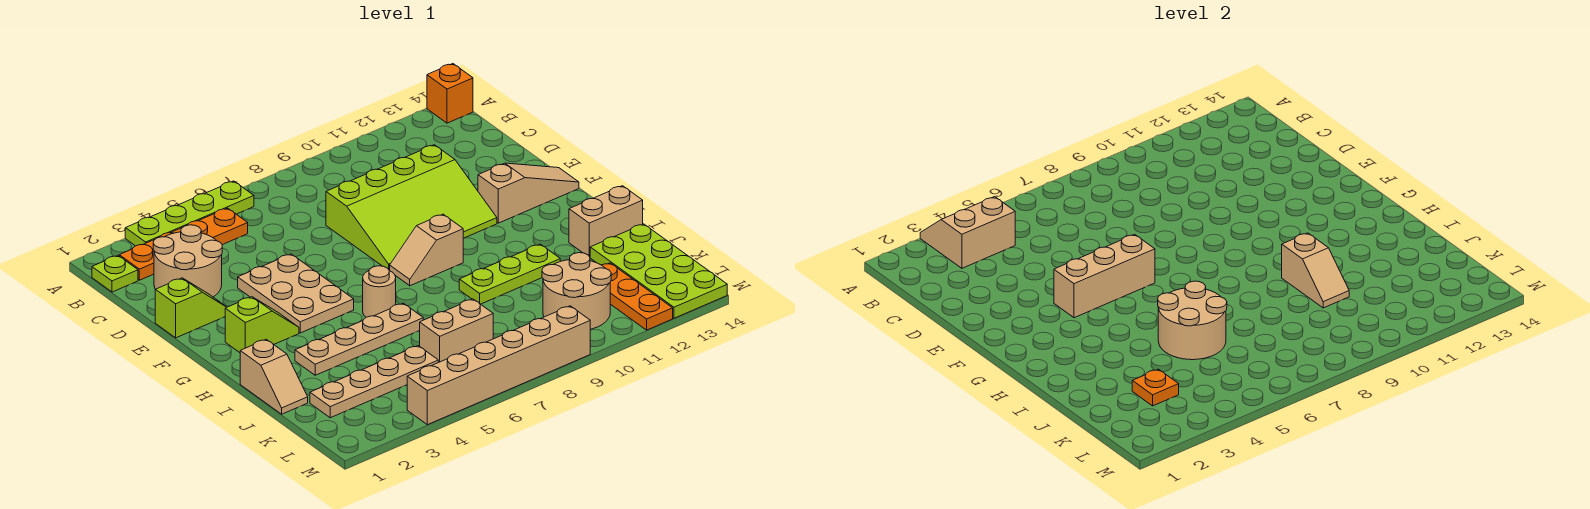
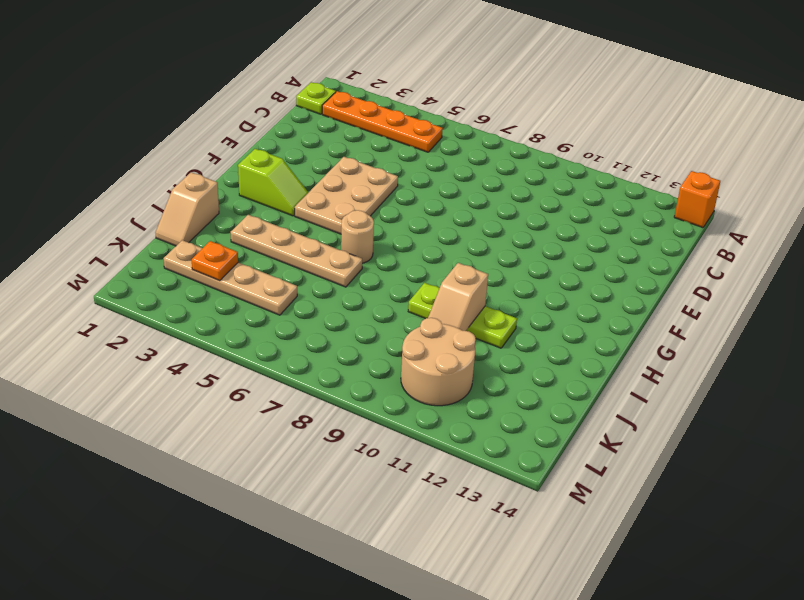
none -> lime plate A3:A6 level 1
none -> tan round brick C2:D3 level 1
none -> lime slope D8:F11 level 1 top D

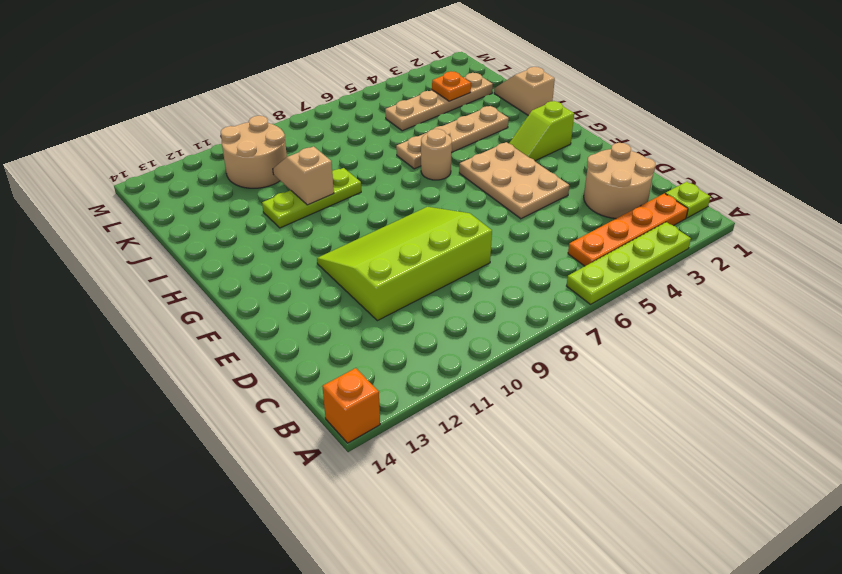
none -> lime slope E1:E2 level 1 top 1
none -> tan slope F12:F14 level 1 top 12
none -> tan slope G8:G9 level 1 top 9

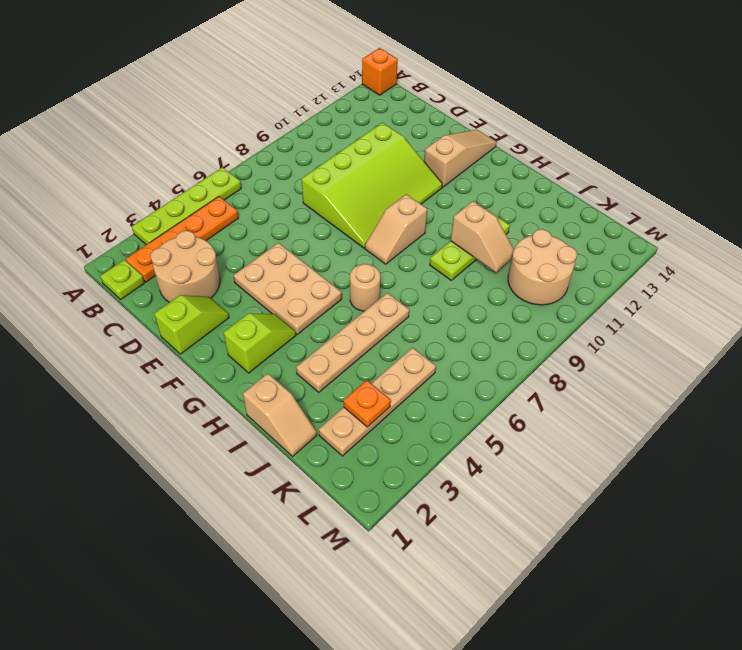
none -> tan brick I13:I14 level 1
none -> lime plate J13:M14 level 1
none -> tan brick K6:K7 level 1

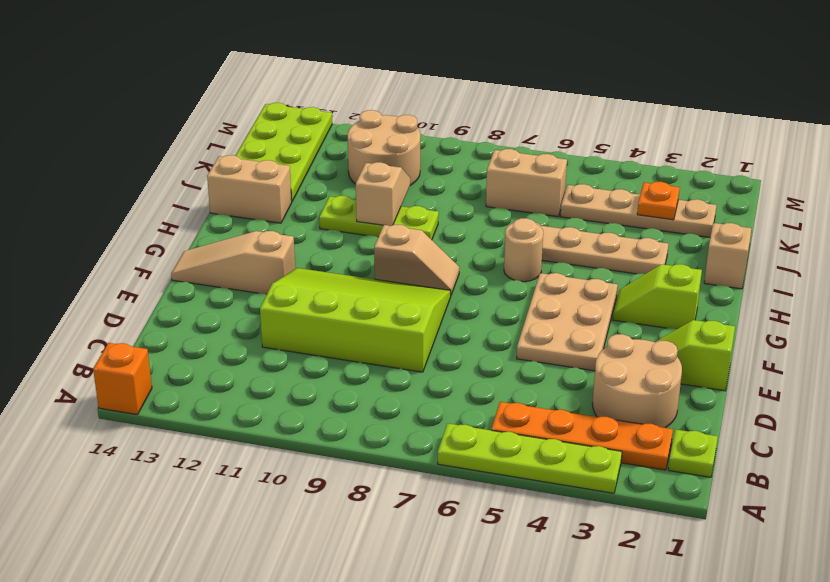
none -> orange plate K12:M12 level 1
none -> tan brick M4:M9 level 1
none -> tan slope A3:B4 level 2 top B

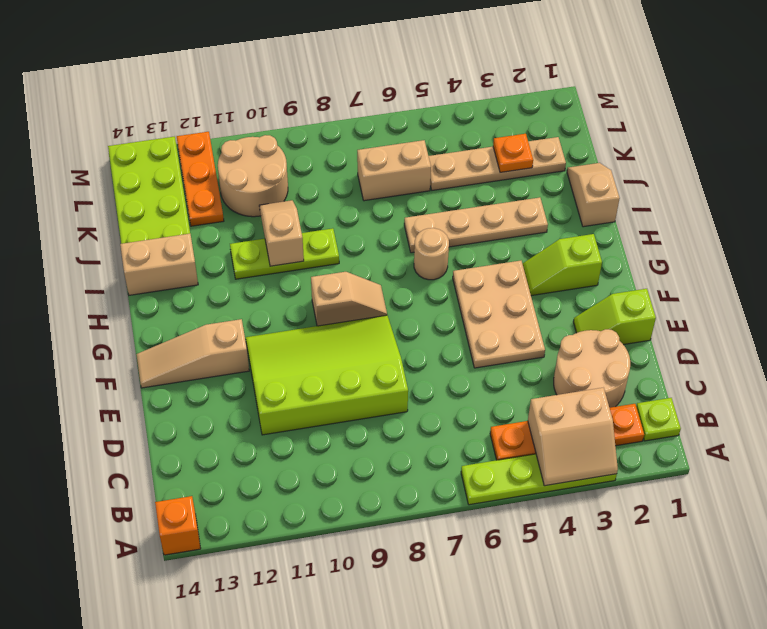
none -> tan brick M4:M9 level 1
none -> tan brick F4:F6 level 2
none -> tan round brick I5:J6 level 2

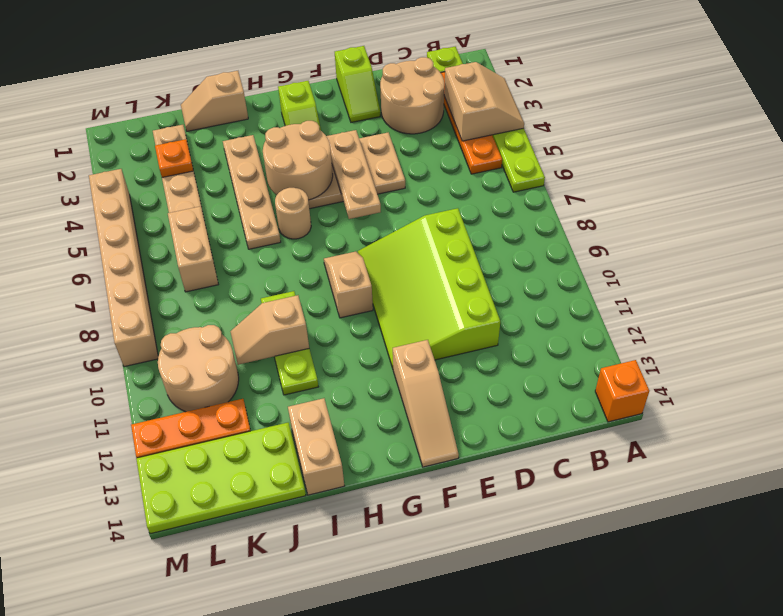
tan plate F4:F6 level 2 -> tan brick F4:F6 level 2
tan round brick G4:H5 level 2 -> tan round brick I5:J6 level 2

